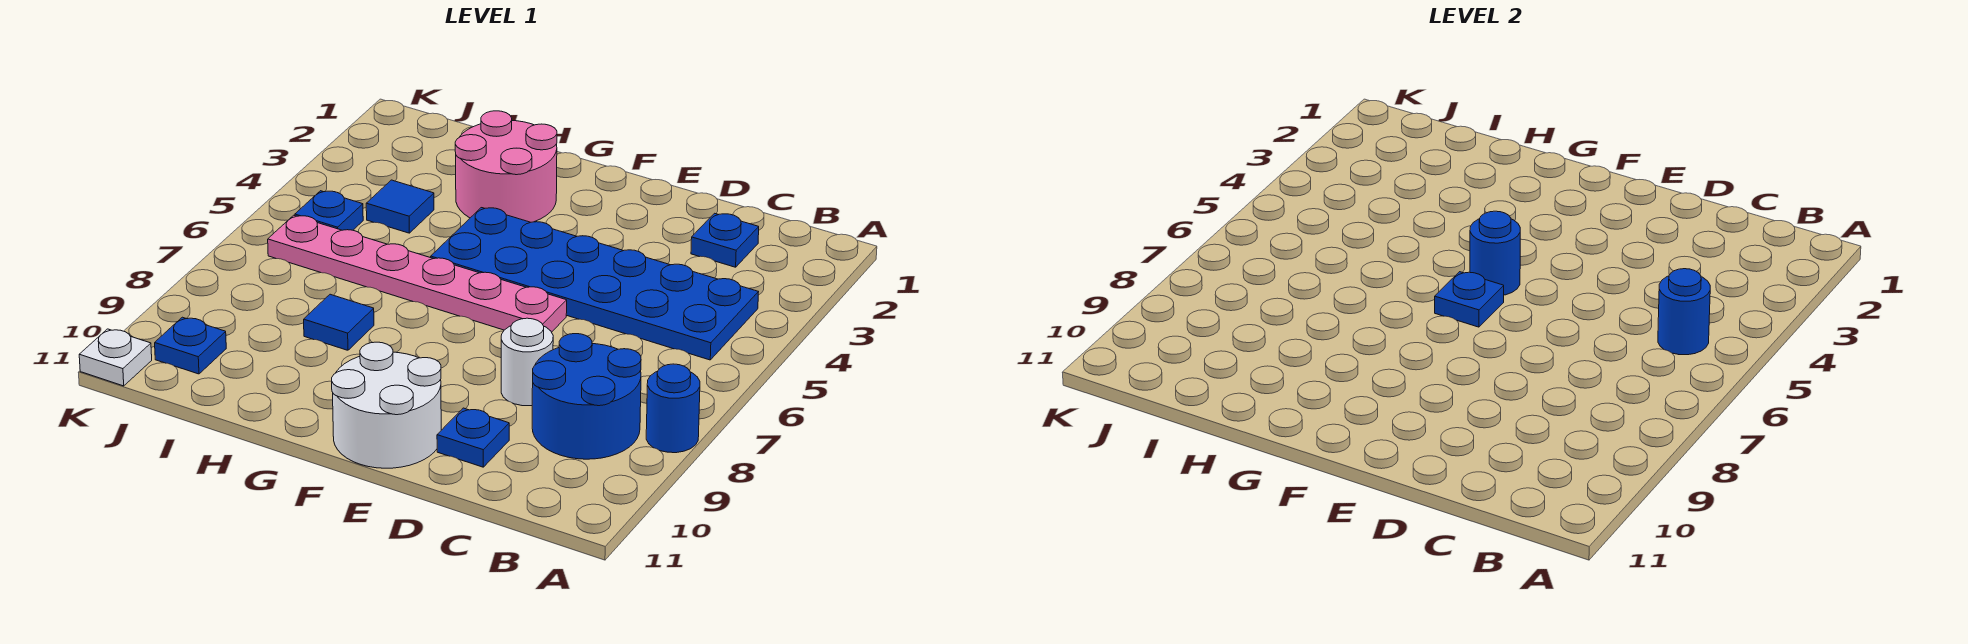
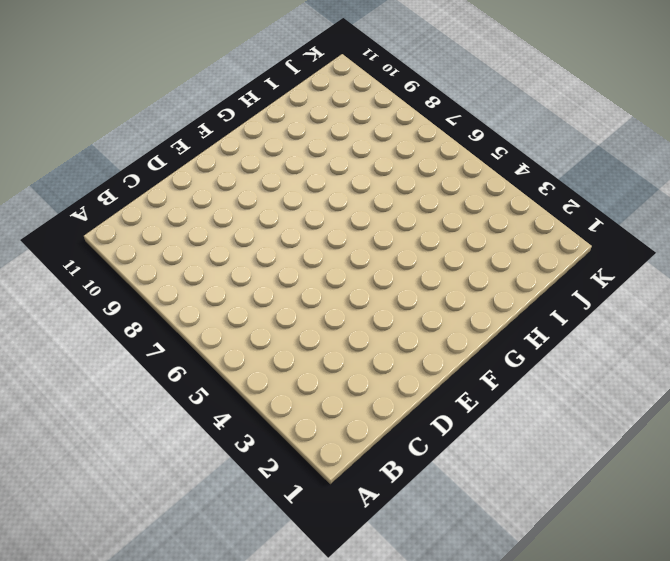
none -> blue round brick A8 level 1
none -> blue plate B4:G5 level 1
none -> blue round brick B8:C9 level 1

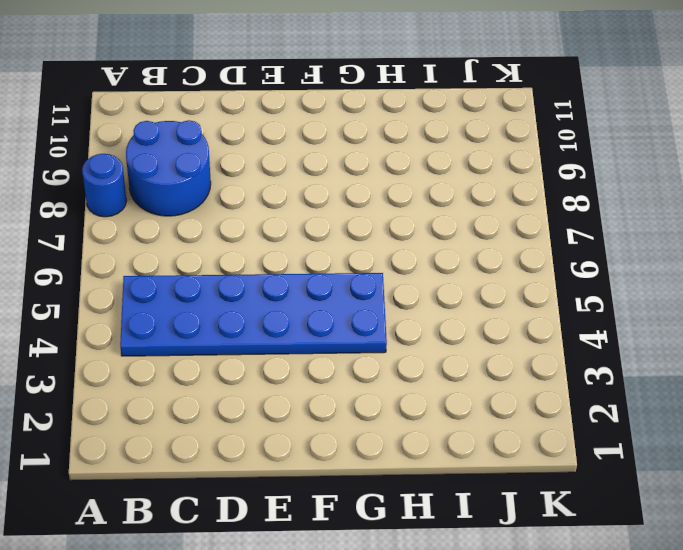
none -> blue plate C2 level 1
none -> white round brick D8 level 1
none -> blue plate D10 level 1

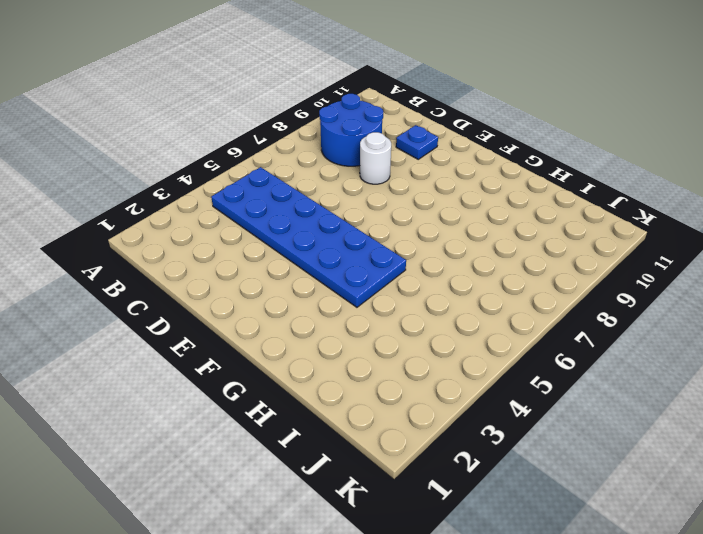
none -> blue round brick A8 level 1
none -> blue plate C2 level 1
none -> pink plate E6:J6 level 1

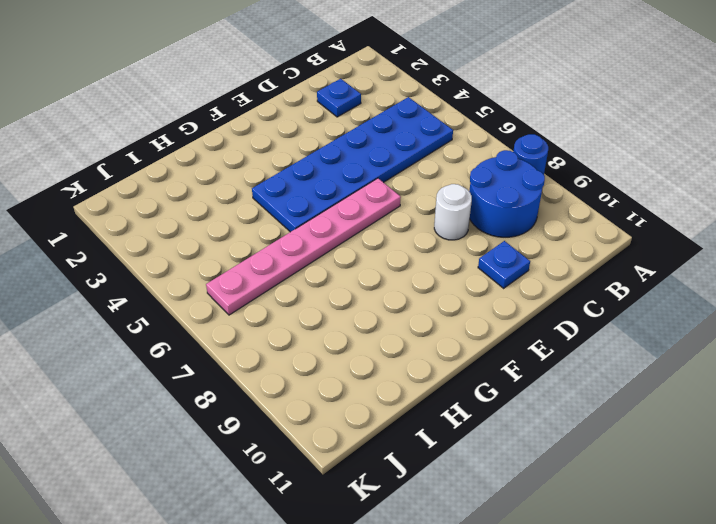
none -> white round brick E10:F11 level 1
none -> pink round brick G2:H3 level 1
none -> blue tile H8 level 1

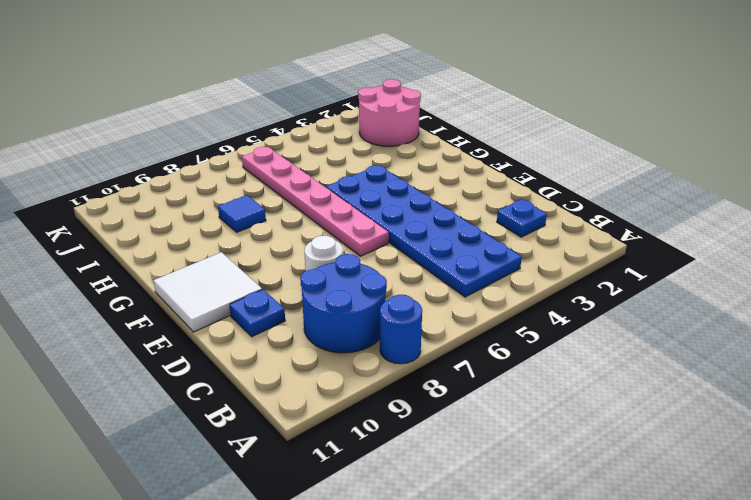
white tile E10:F11 level 1 -> white round brick E10:F11 level 1
pink round brick I1:J2 level 1 -> pink round brick G2:H3 level 1
none -> blue tile I4 level 1
none -> blue plate J5 level 1
none -> blue plate J10 level 1

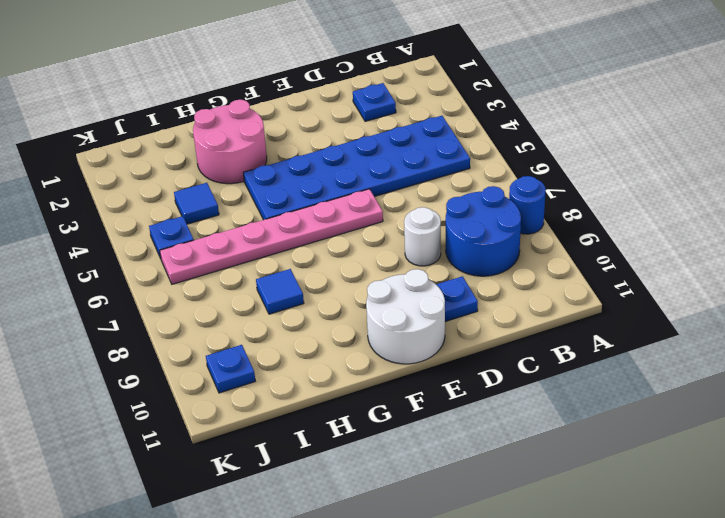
none -> white plate K11 level 1
none -> blue round brick B5 level 2
none -> blue round brick F5 level 2

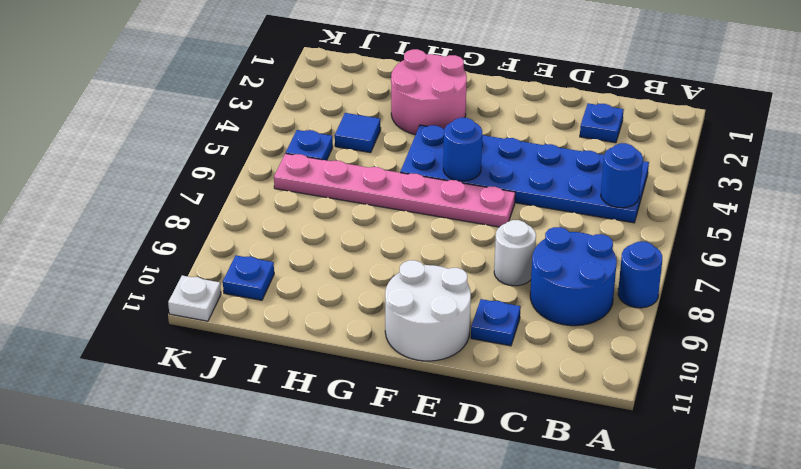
none -> blue tile H8 level 1
none -> blue plate F6 level 2

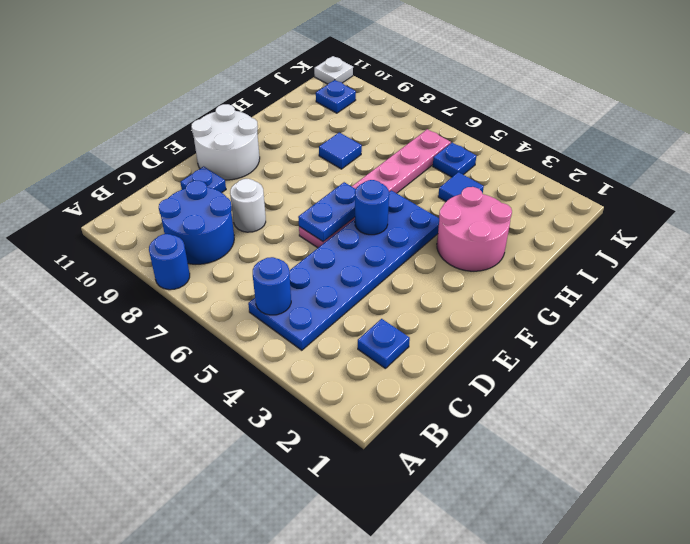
blue plate E6:F6 level 2 -> blue plate F6 level 2

